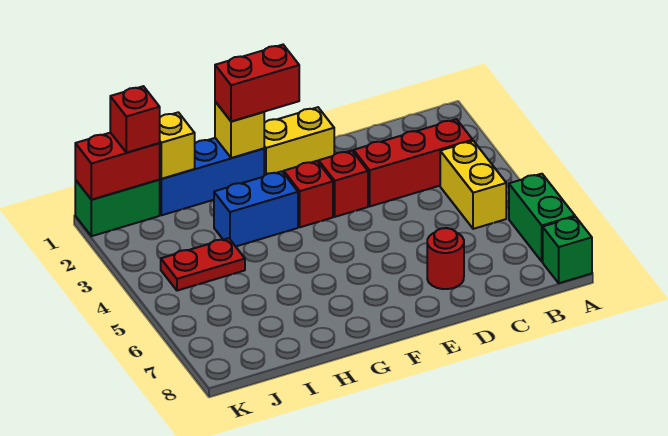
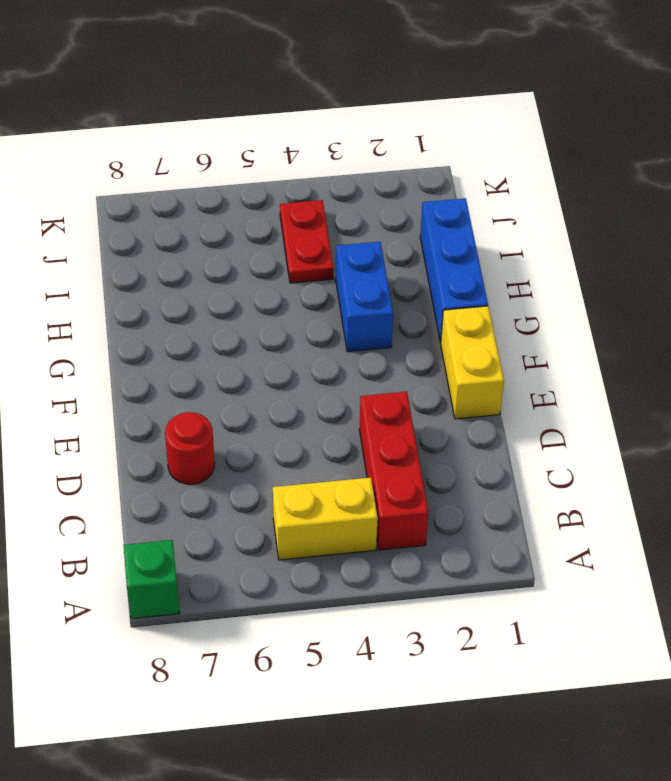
none -> green brick A6:A7 level 1
none -> red brick E3 level 1
none -> red brick F3 level 1

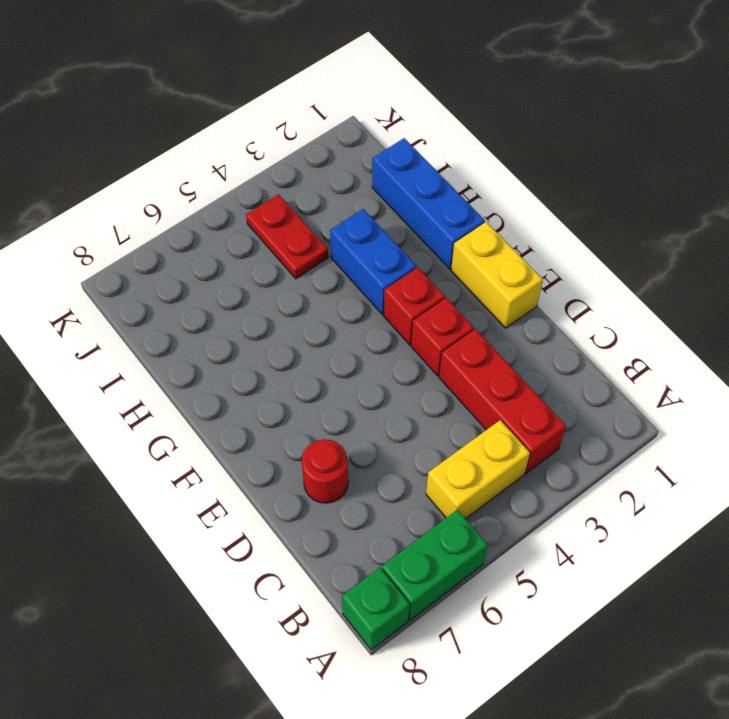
none -> green brick J1:K1 level 1
none -> yellow brick G1 level 2
none -> yellow brick I1 level 2

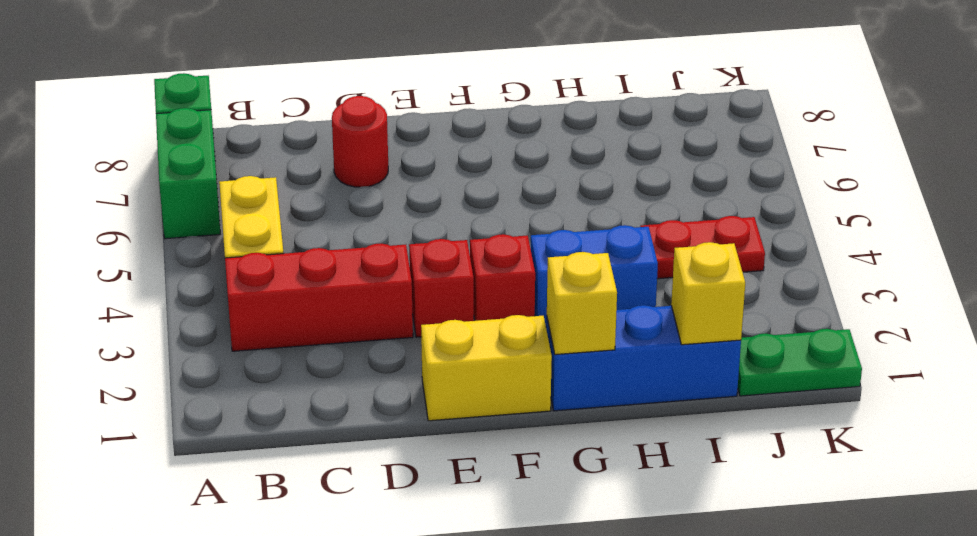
green plate J1:K1 level 1 -> green brick J1:K1 level 1
none -> red brick J1:K1 level 2
none -> red brick F1:G1 level 3
none -> red brick J1 level 3

